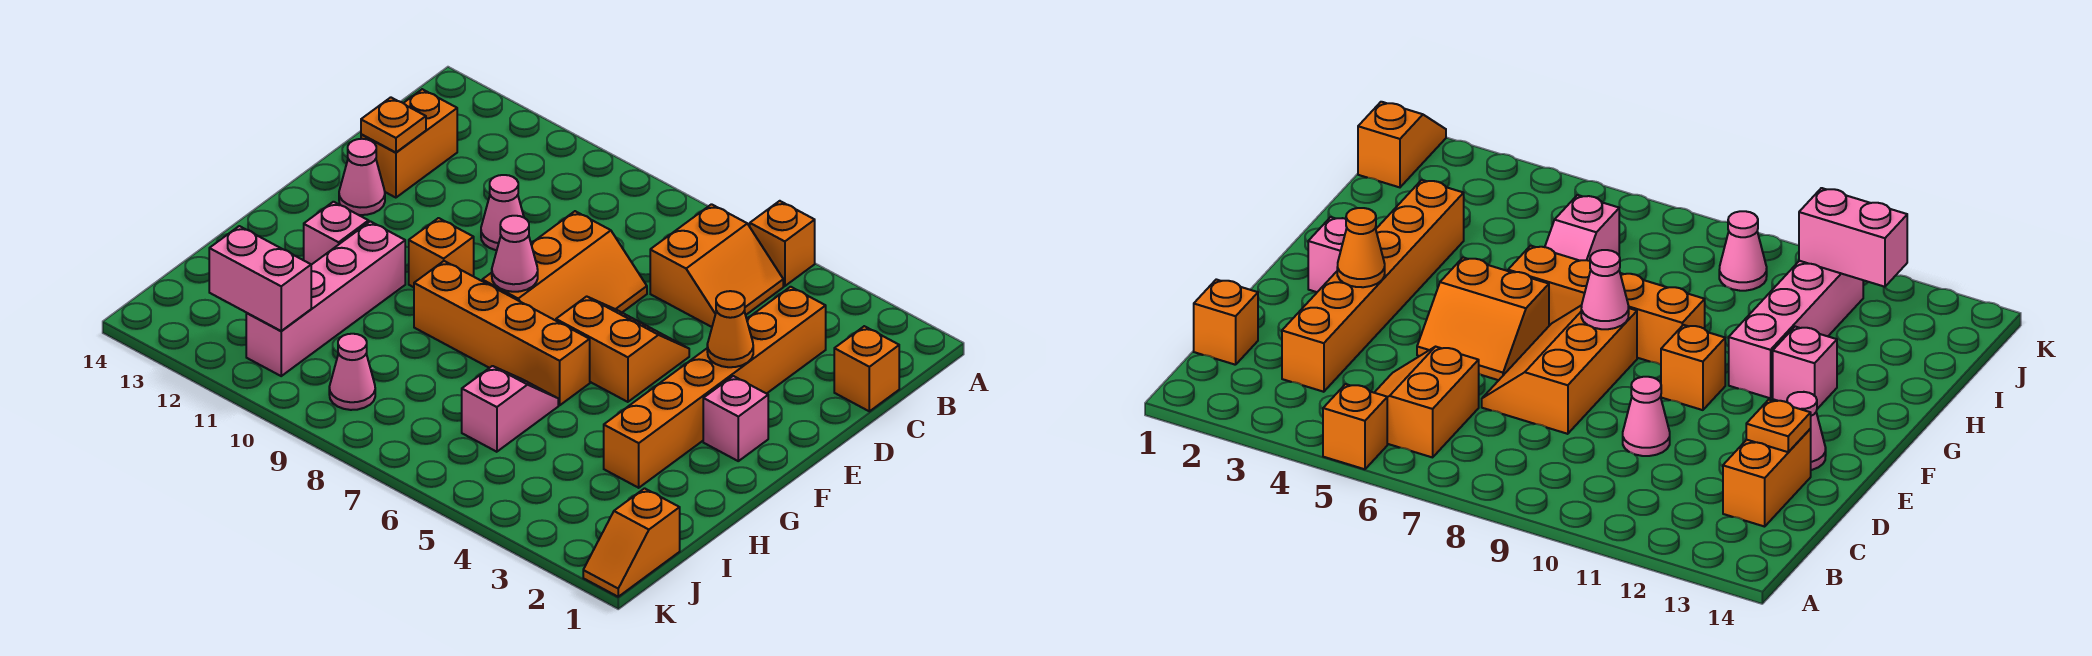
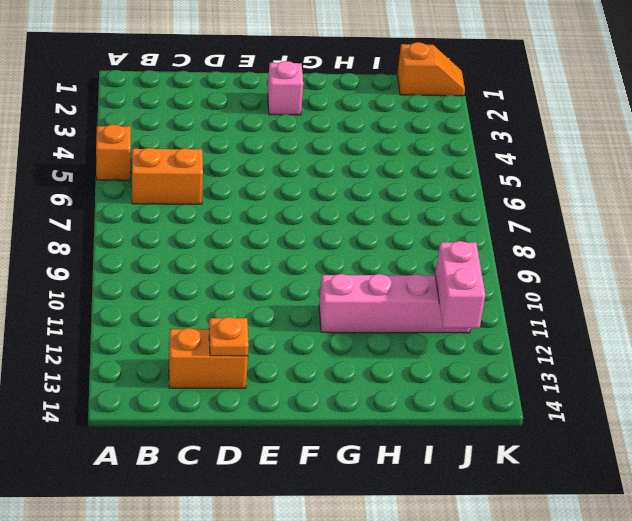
none -> orange brick C1 level 1
none -> orange brick C3:H3 level 1
none -> orange slope D7:F8 level 1 top 8

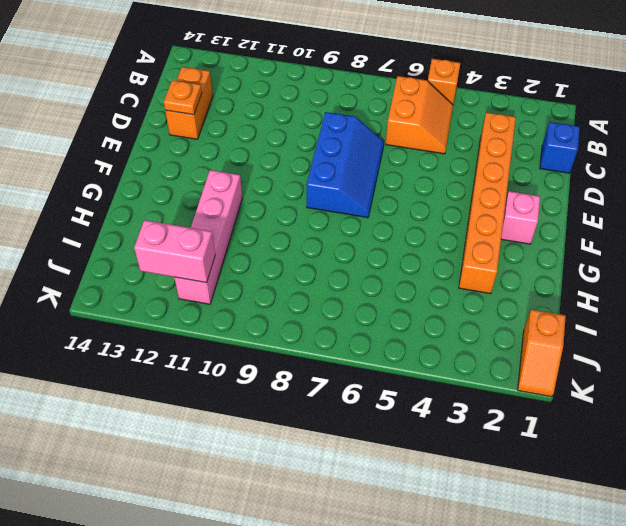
blue brick C1 level 1 -> orange brick C1 level 1
blue slope D7:F8 level 1 top 8 -> orange slope D7:F8 level 1 top 8
none -> pink cone D10 level 1
none -> orange slope E5:F6 level 1 top F
none -> pink cone E13 level 1

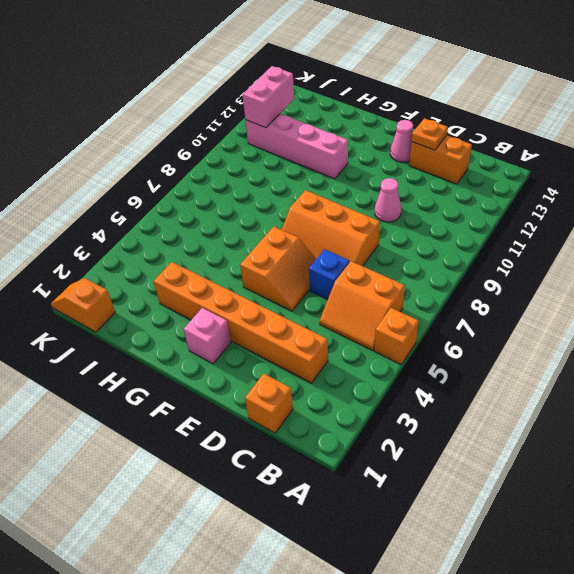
blue brick D6 level 1 -> none
none -> orange brick F10 level 1
none -> orange brick G6:G9 level 1
none -> pink brick G12 level 1

